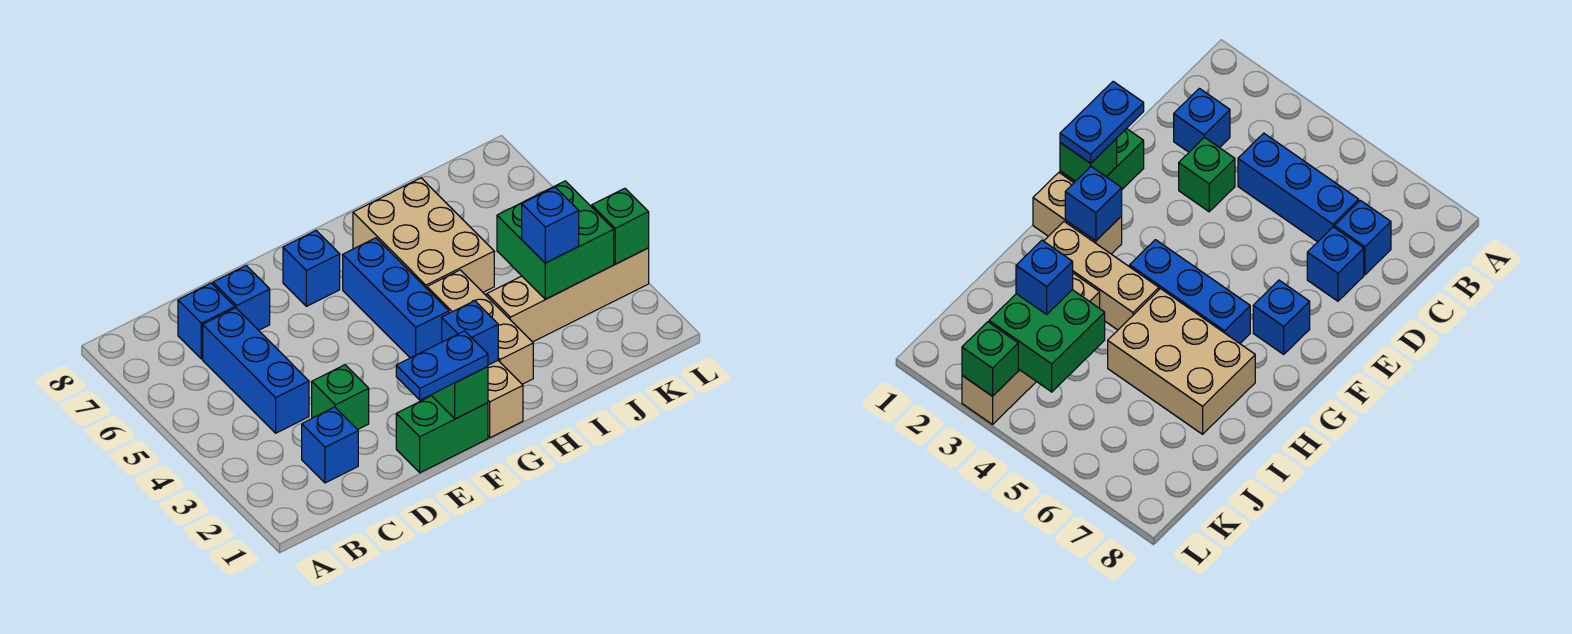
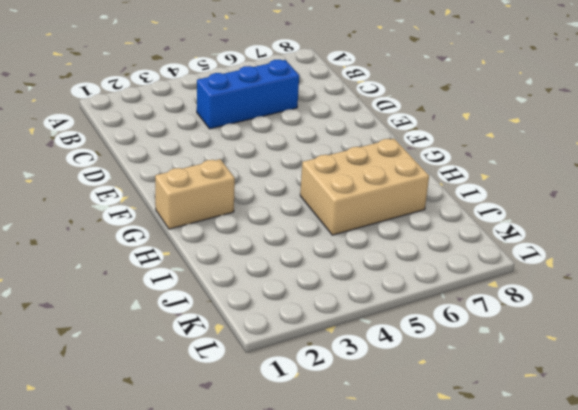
none -> blue brick C2 level 1
none -> blue brick C7 level 1
none -> green brick D3 level 1

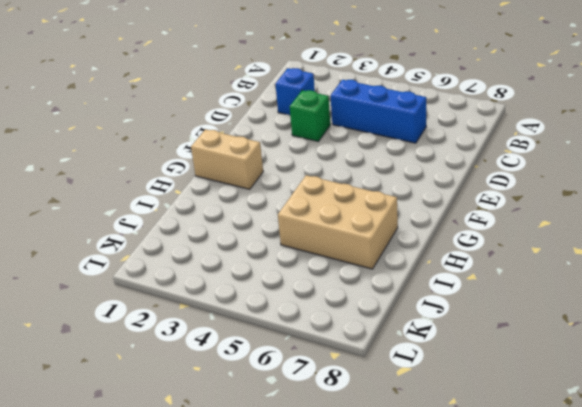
none -> blue brick C7 level 1
none -> blue brick D7 level 1
none -> green brick E1:F1 level 1

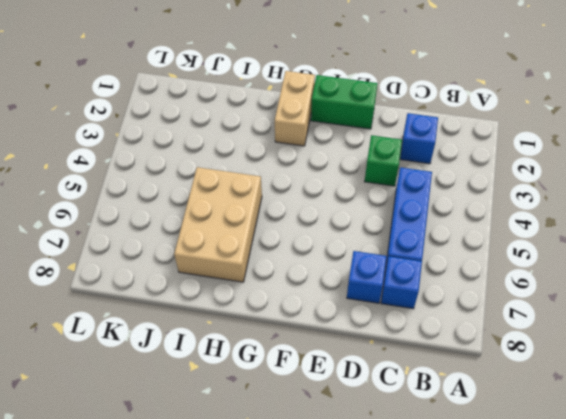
none -> blue brick F7 level 1
none -> blue brick G4:G6 level 1
none -> tan brick H2:H4 level 1

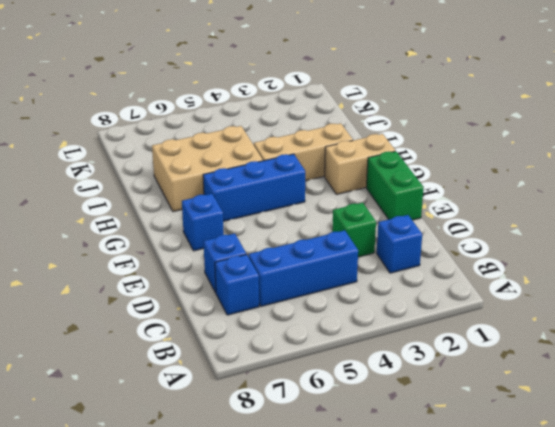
none -> tan brick I3:L3 level 1
none -> green brick F1 level 2
none -> blue brick G2 level 2

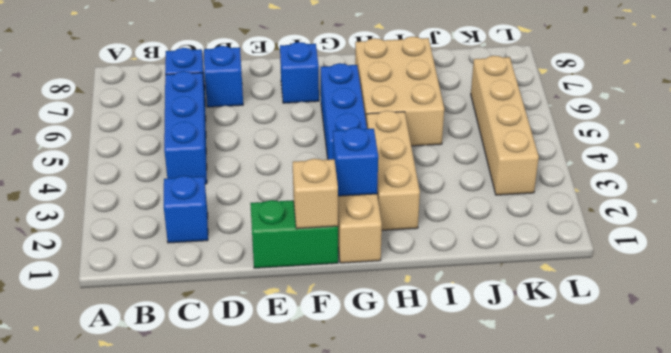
tan brick F1 level 2 -> green brick F1 level 2
tan brick K3:K6 level 1 -> tan brick I3:L3 level 1
none -> green brick D3 level 1
none -> green brick J3:K4 level 2
none -> green brick L3 level 2

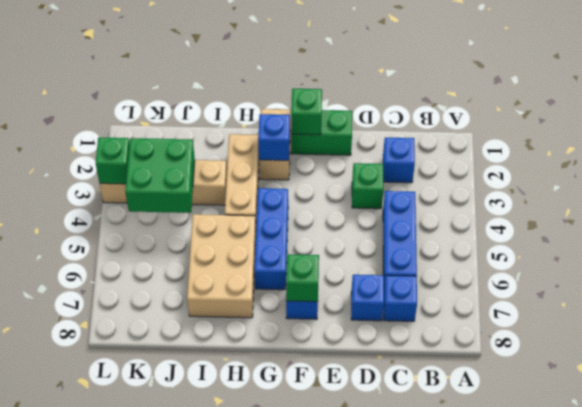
green brick F7 level 2 -> none
none -> blue plate E1:F1 level 3
none -> blue brick J3 level 3

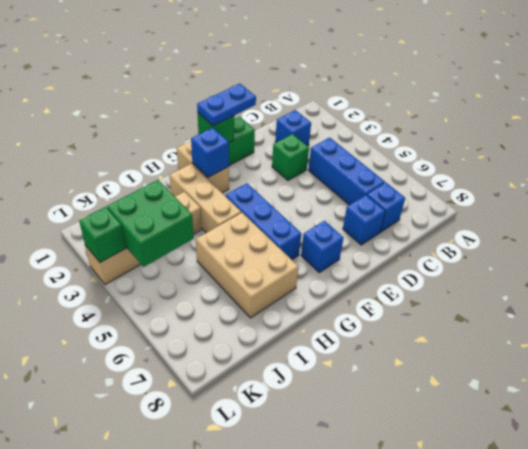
none -> blue brick J3 level 3

